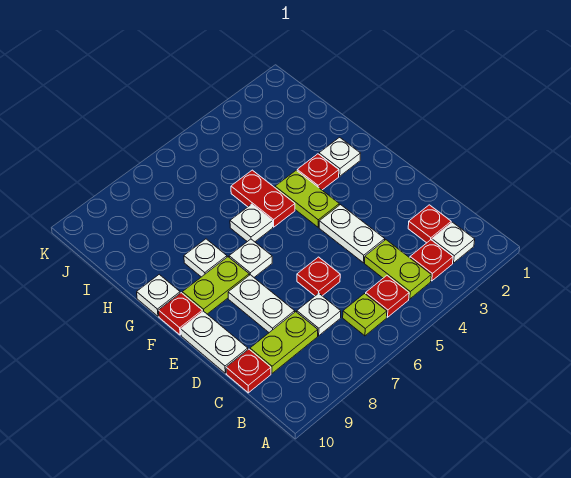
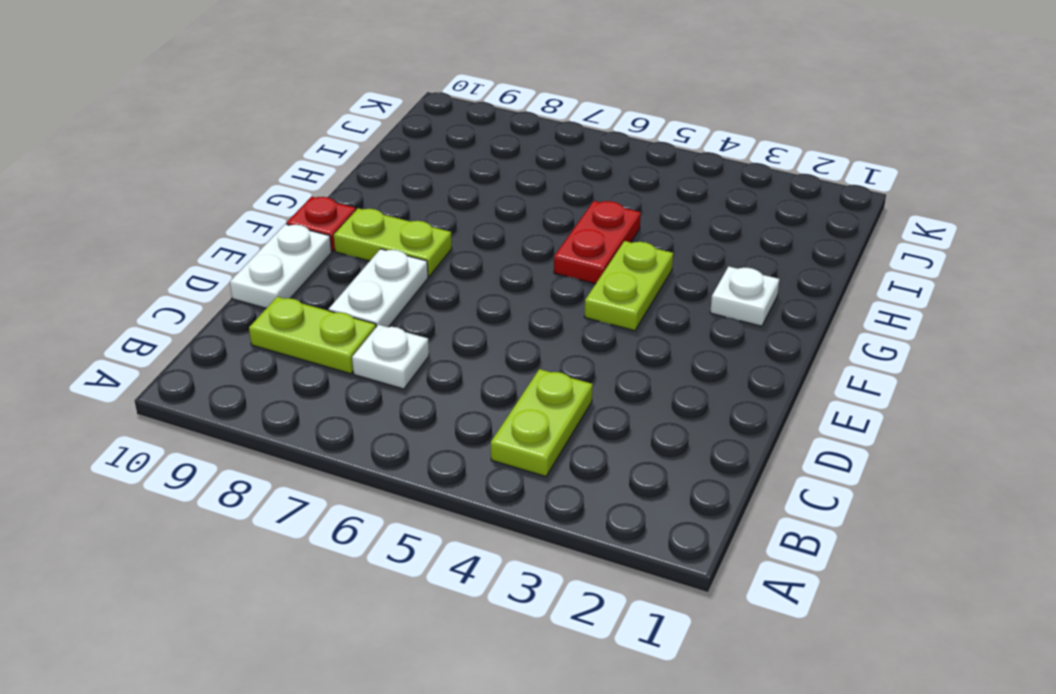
none -> white plate B2 level 1
none -> red plate B3 level 1
none -> red plate B5 level 1

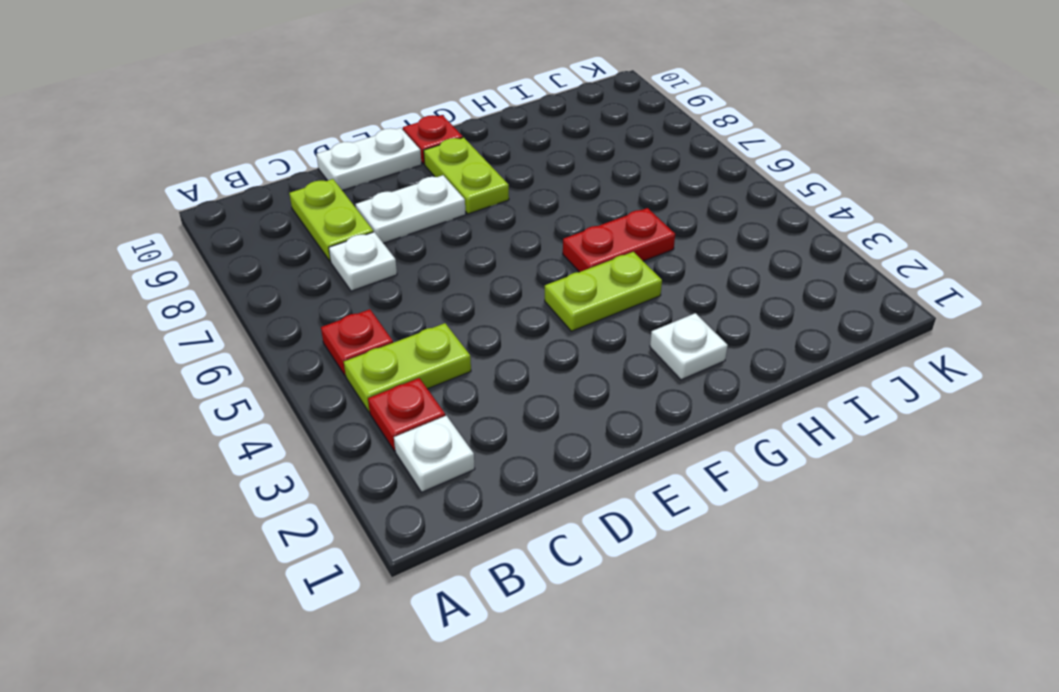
none -> lime plate B6 level 1
none -> red plate C2 level 1
none -> red plate C10 level 1

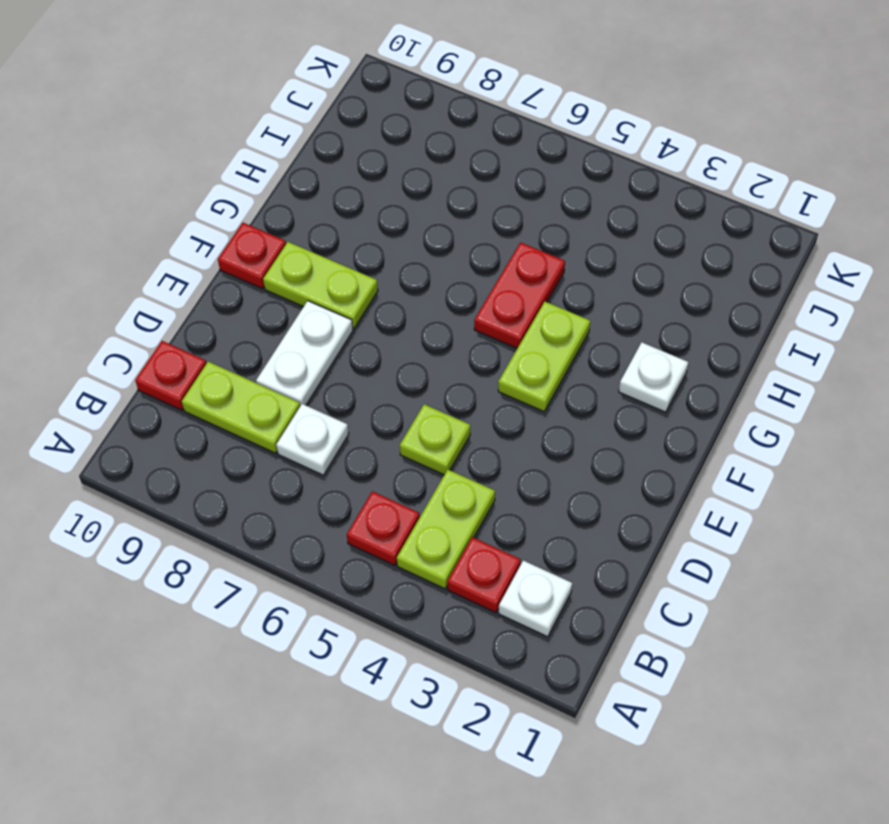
lime plate D5 level 1 -> lime plate B6 level 1
none -> red plate C2 level 1
none -> white plate D4:E4 level 1
none -> red plate D6 level 1

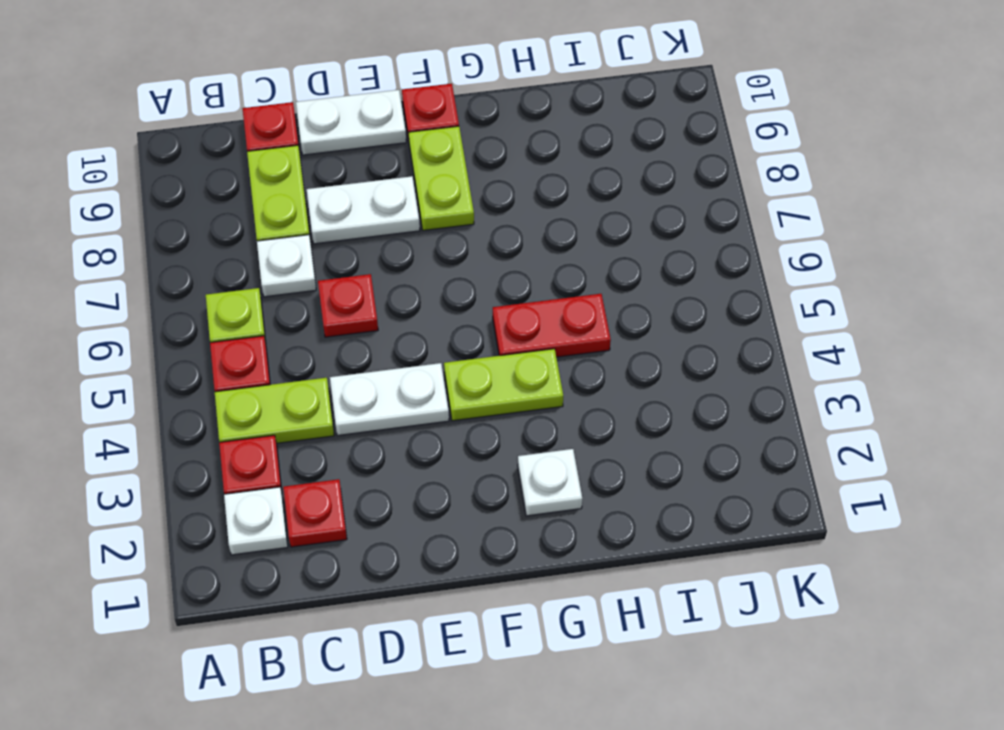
none -> white plate F7 level 1
none -> red plate G3 level 1
none -> white plate G6 level 1

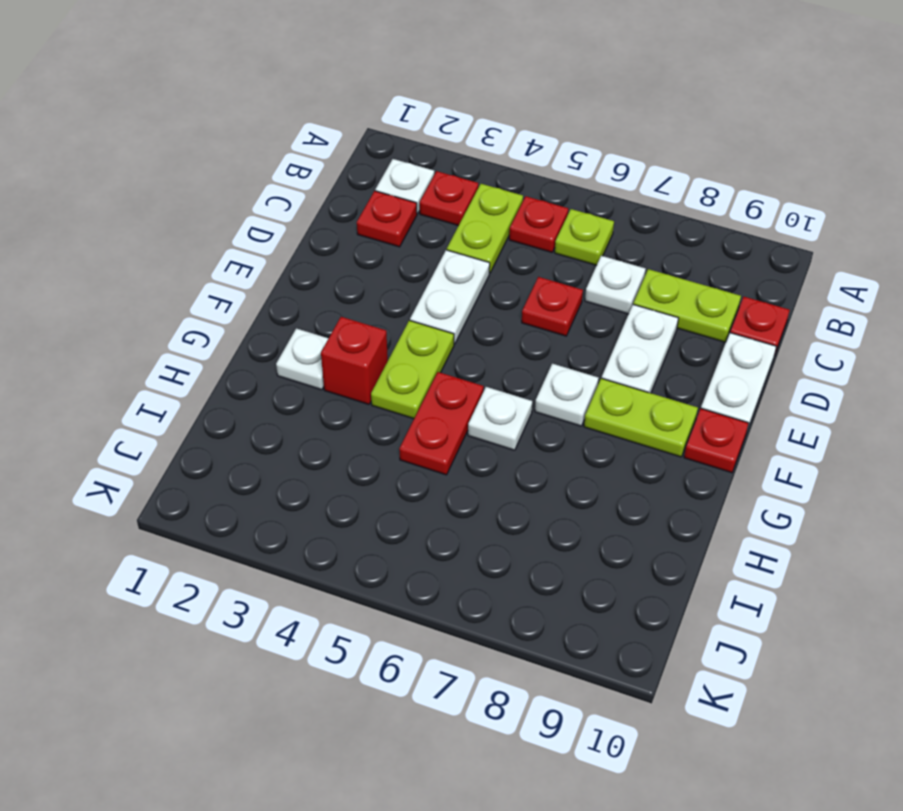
red brick G3 level 1 -> red plate G3 level 1
none -> white plate G8 level 1
none -> white plate G10 level 1

